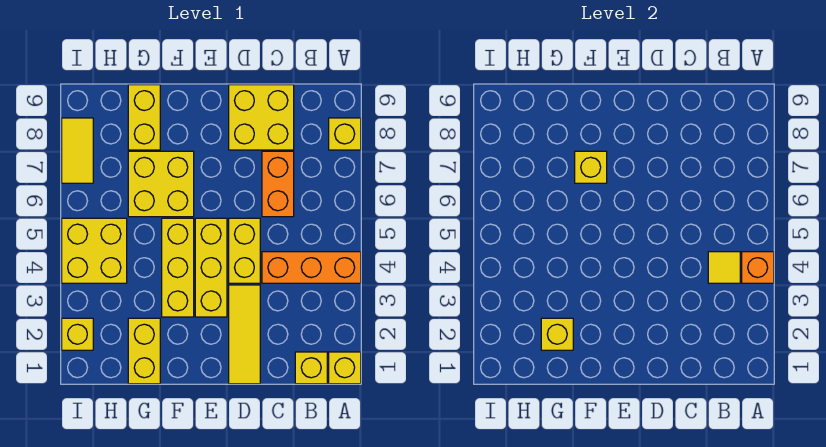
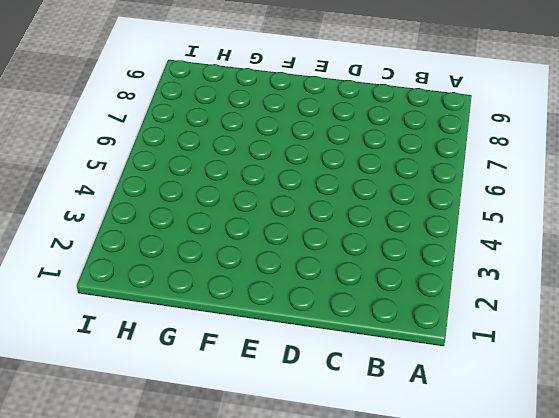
none -> yellow brick A1 level 1
none -> orange brick A4:C4 level 1
none -> yellow brick A8 level 1

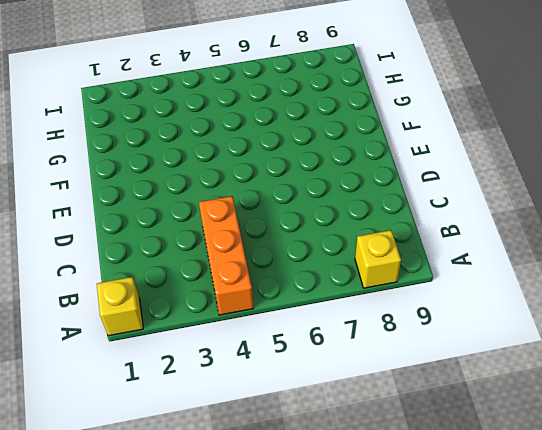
none -> yellow brick B1 level 1
none -> orange brick C6:C7 level 1
none -> yellow brick C8:D9 level 1

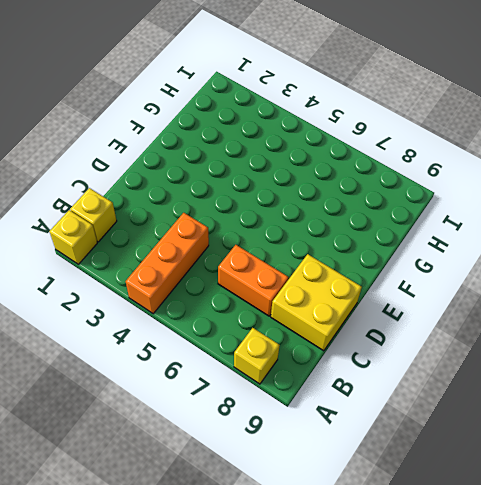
none -> yellow tile D1:D3 level 1
none -> yellow brick D4:D5 level 1
none -> yellow brick E3:E5 level 1

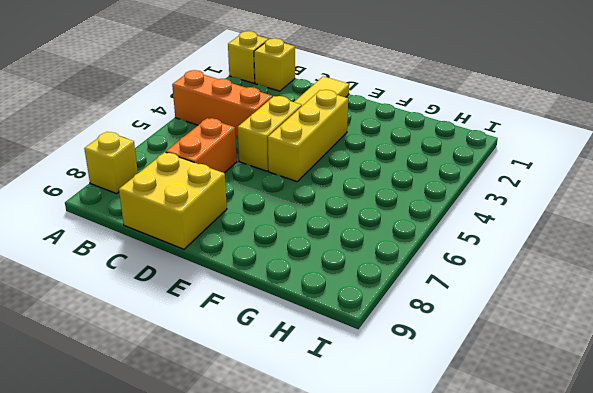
none -> yellow brick F3:F5 level 1
none -> yellow brick F6:G7 level 1
none -> yellow brick G1:G2 level 1

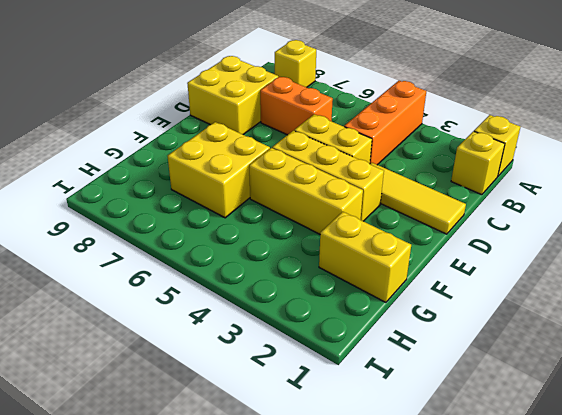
none -> yellow brick G8:G9 level 1
none -> yellow brick H4:I5 level 1
none -> yellow brick I2 level 1

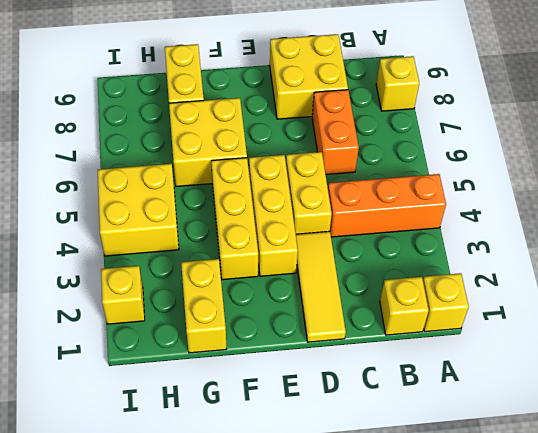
none -> yellow tile I7:I8 level 1
none -> orange brick A4 level 2
none -> yellow tile B4 level 2

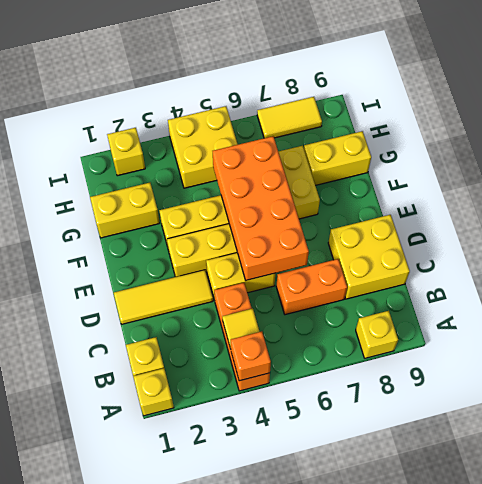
orange brick D5:G6 level 2 -> none
none -> yellow brick F7 level 2
none -> yellow brick G2 level 2

